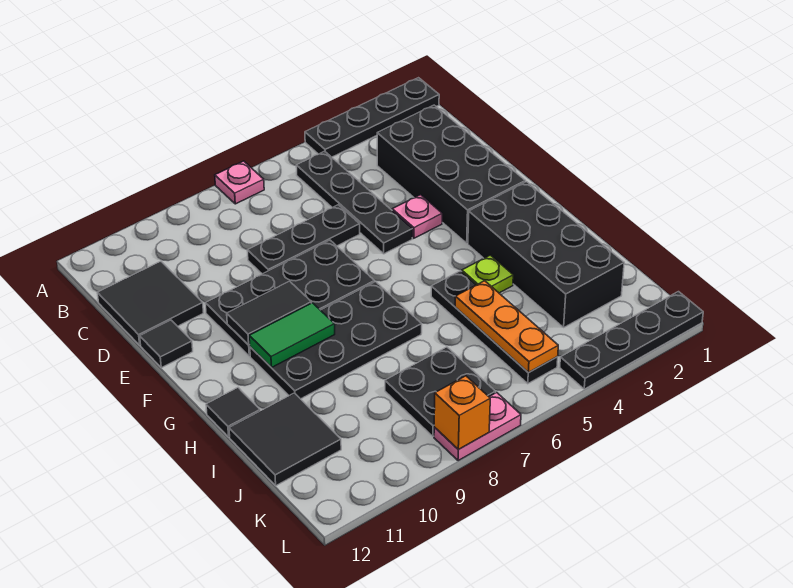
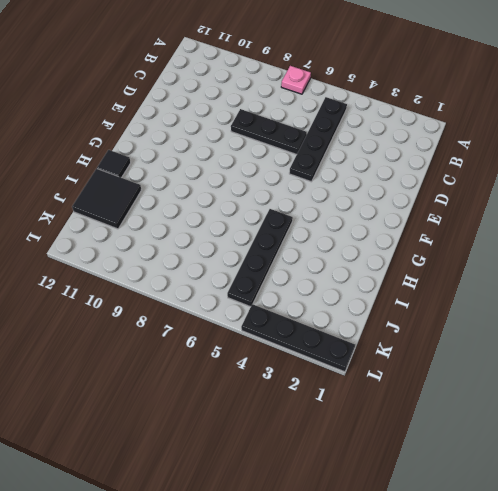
none -> black plate A1:A4 level 1
none -> black brick C2:F3 level 1
none -> black tile C11:D12 level 1

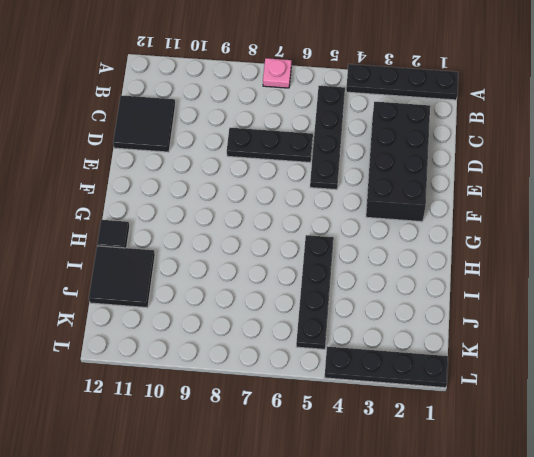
none -> pink plate E4 level 1
none -> black plate E7:F10 level 1
none -> black tile E12 level 1

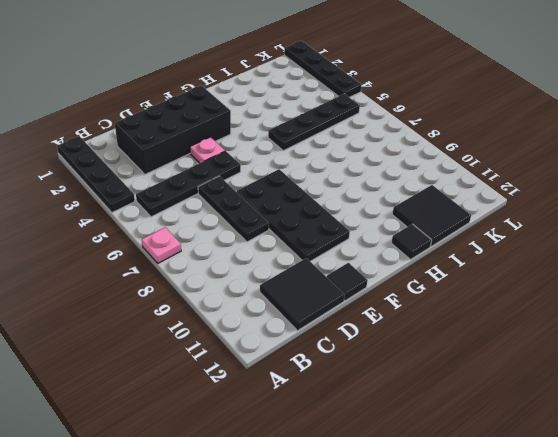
none -> black brick G2:J3 level 1
none -> black plate G7:H10 level 1
none -> lime plate H4 level 1

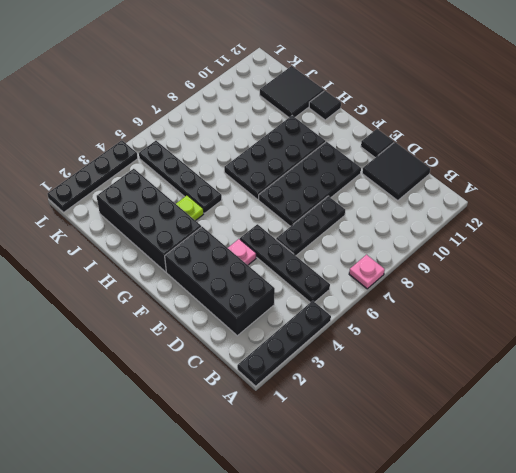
none -> black plate J7:K8 level 1
none -> pink plate L7:L8 level 1
none -> black tile F9:F10 level 2

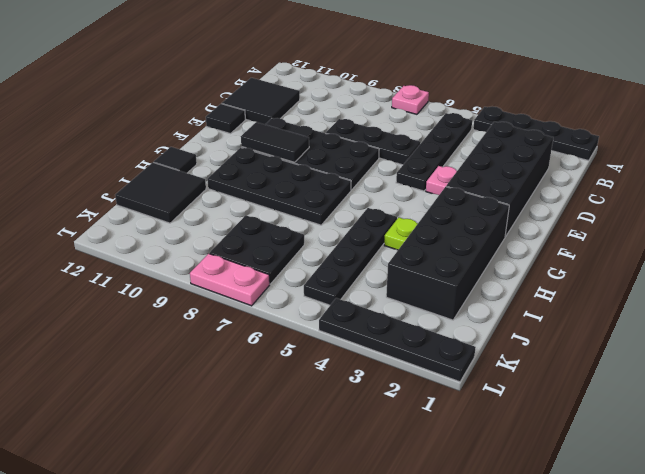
none -> green tile G9:G10 level 2
none -> orange plate I5:K5 level 2
none -> orange brick L8 level 2

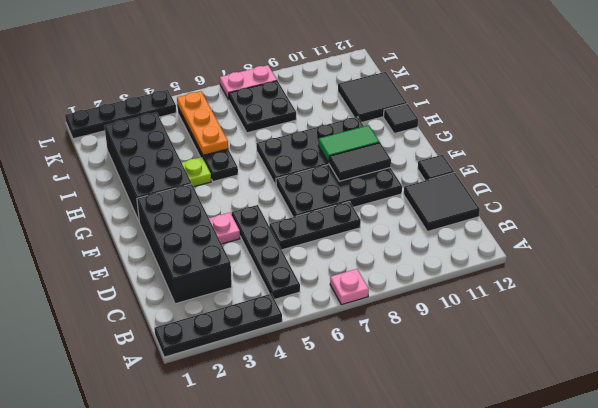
none -> orange brick L8 level 2

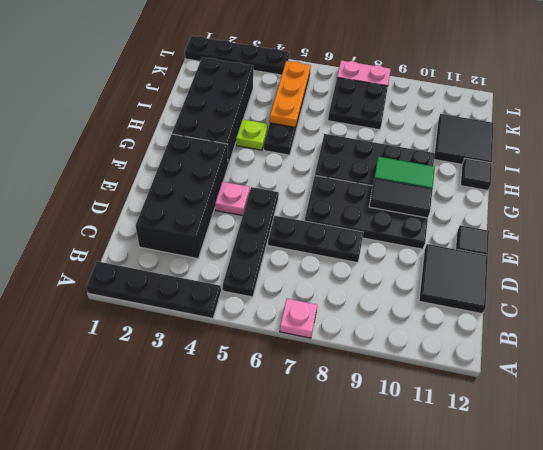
none -> orange brick L8 level 2

